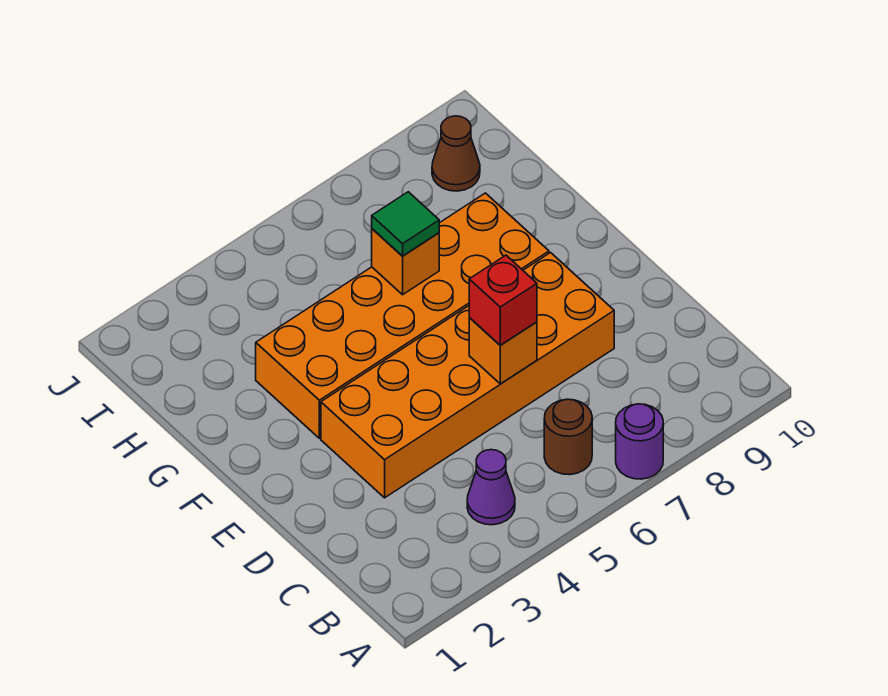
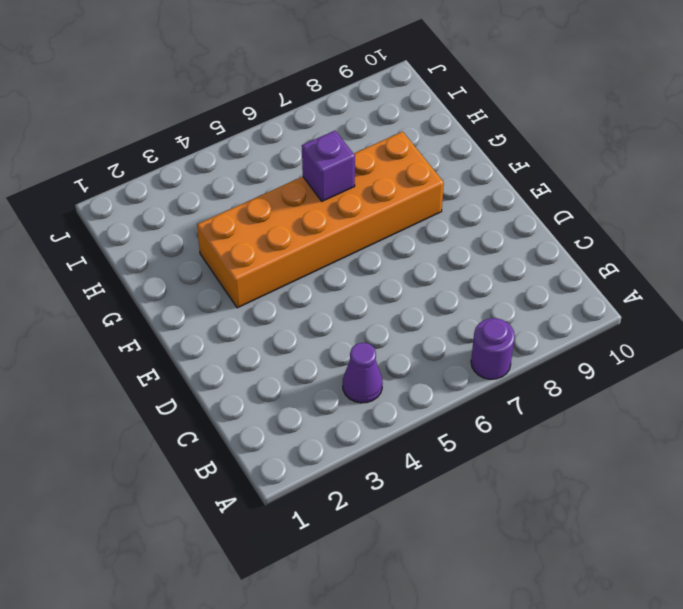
purple brick G6 level 2 -> orange brick G6 level 2
none -> brown round brick B6 level 1
none -> orange brick D3:E8 level 1

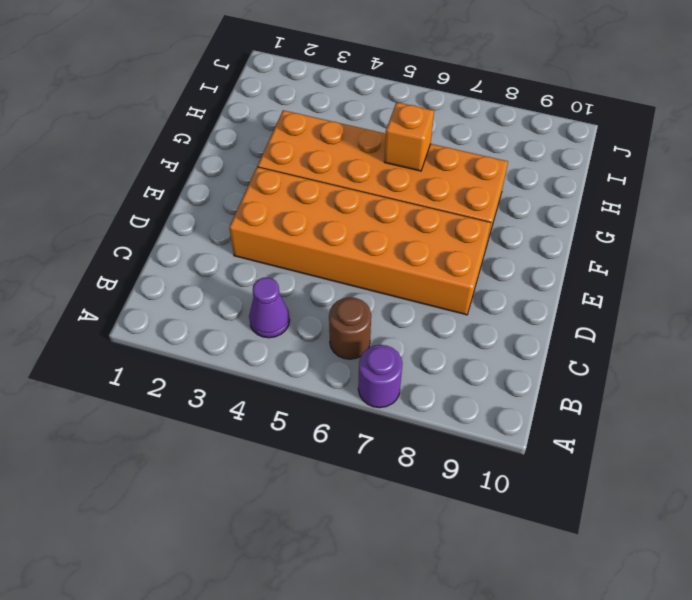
none -> brown cone I9 level 1
none -> orange brick D6 level 2

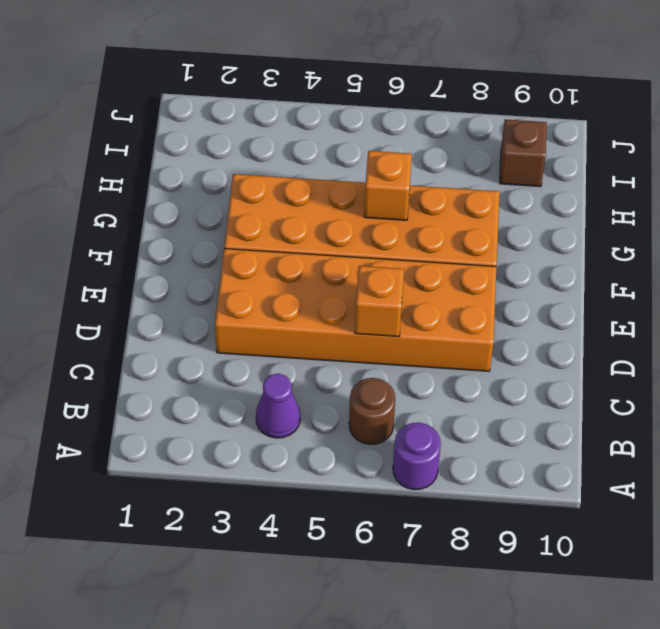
brown brick I9 level 1 -> brown cone I9 level 1
none -> red brick D6 level 3
none -> green tile G6 level 3

